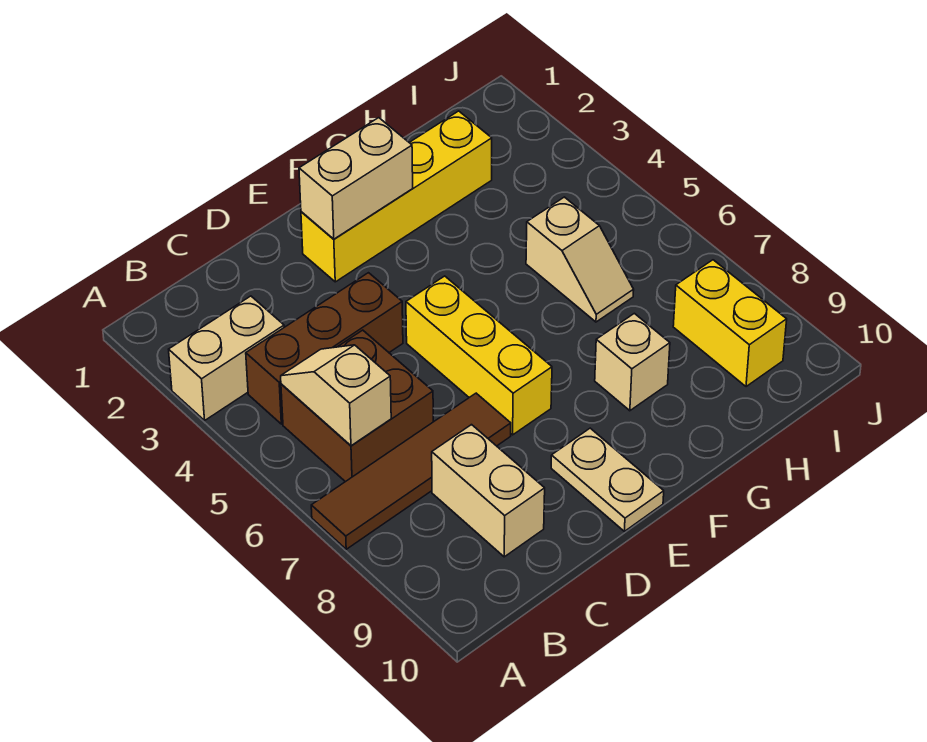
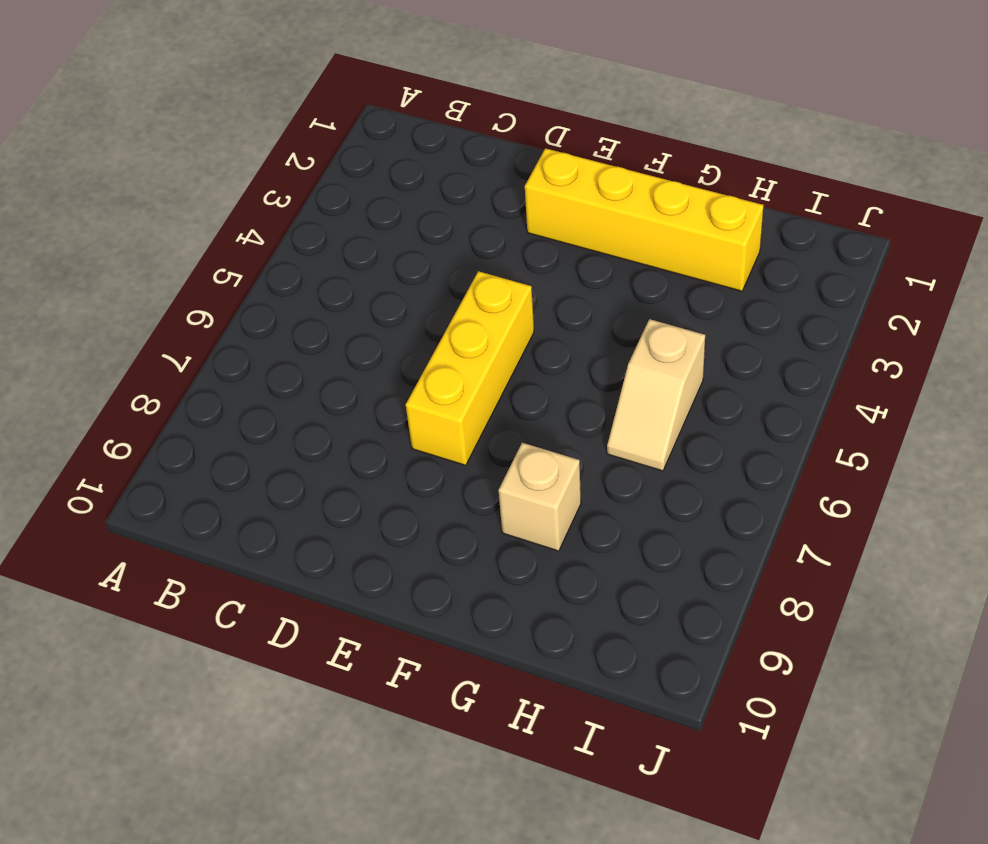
none -> tan brick A3:B3 level 1
none -> brown tile A7:D7 level 1
none -> brown brick B4:D4 level 1

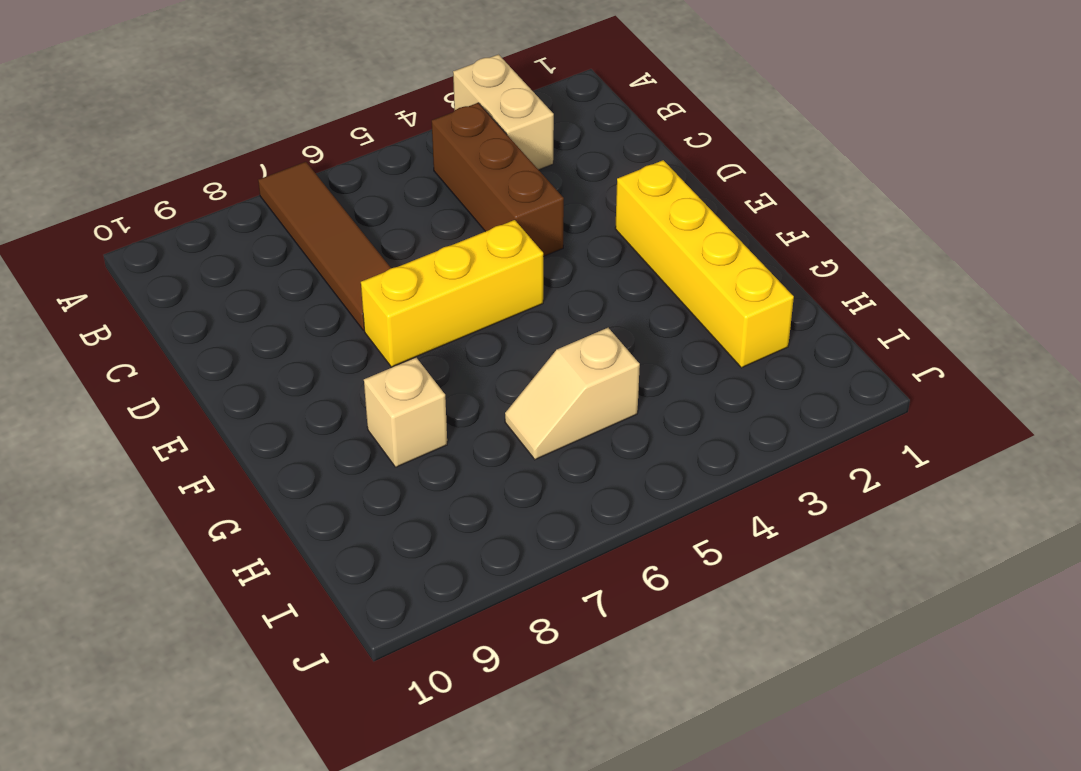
none -> brown brick B5:C6 level 1
none -> tan brick C8:C9 level 1
none -> tan plate E9:E10 level 1

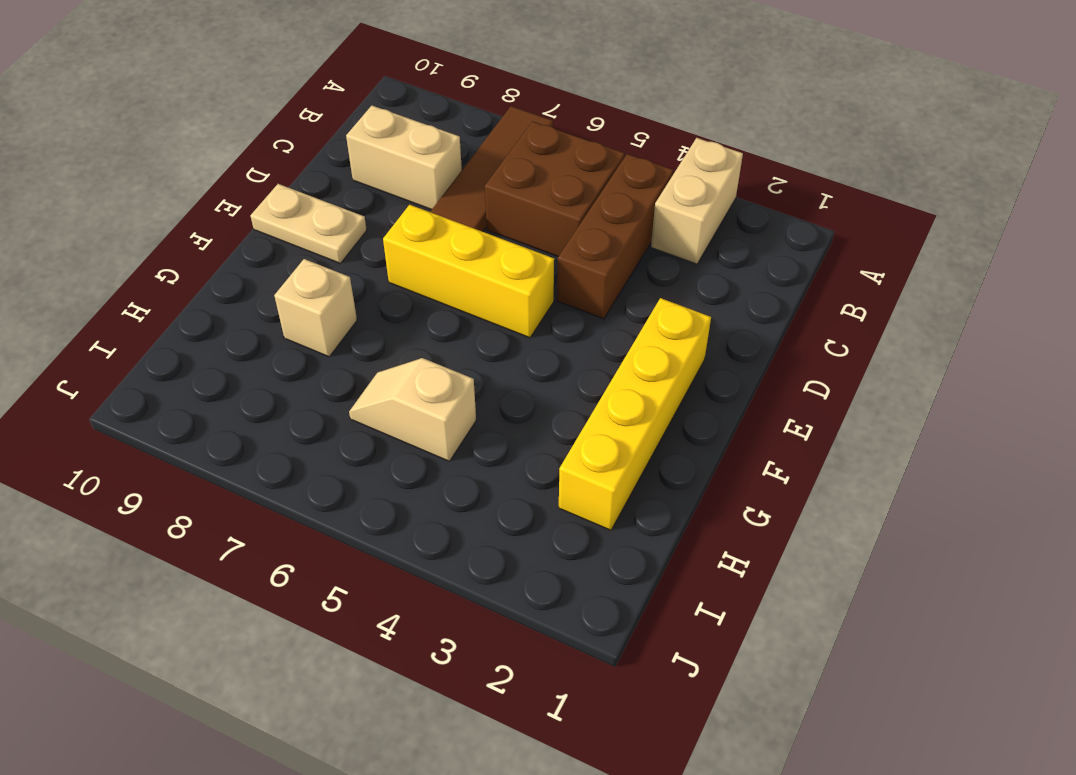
none -> yellow brick I8:I9 level 1
none -> tan slope B5:B6 level 2 top 6
none -> tan brick E2:F2 level 2

